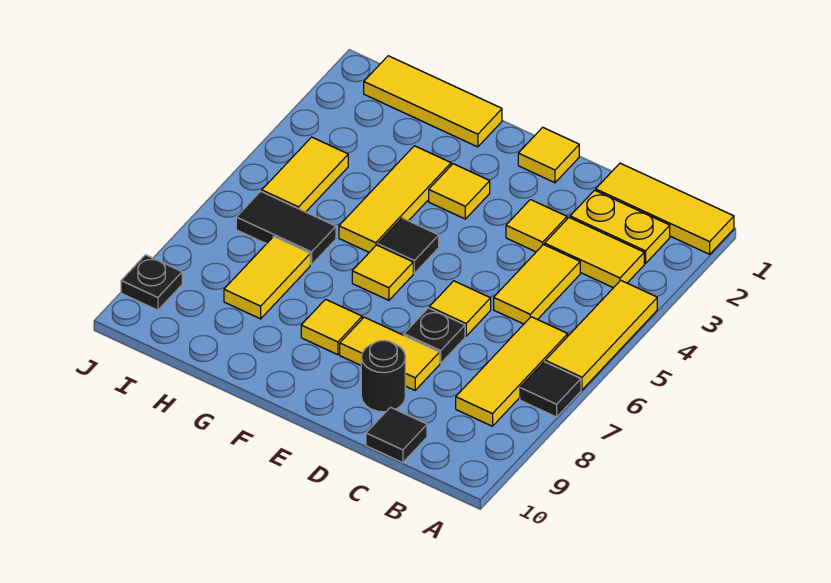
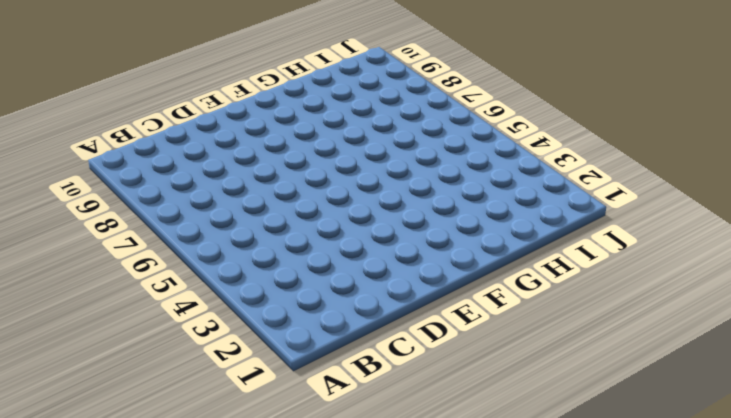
none -> yellow tile A1:C1 level 1
none -> yellow tile A4:A6 level 1
none -> black tile A7 level 1

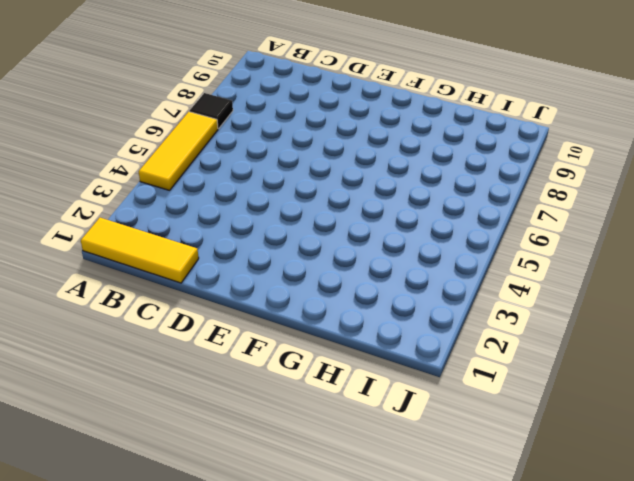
none -> yellow plate B2:C2 level 1
none -> yellow tile B3:C3 level 1
none -> yellow tile B6:B8 level 1

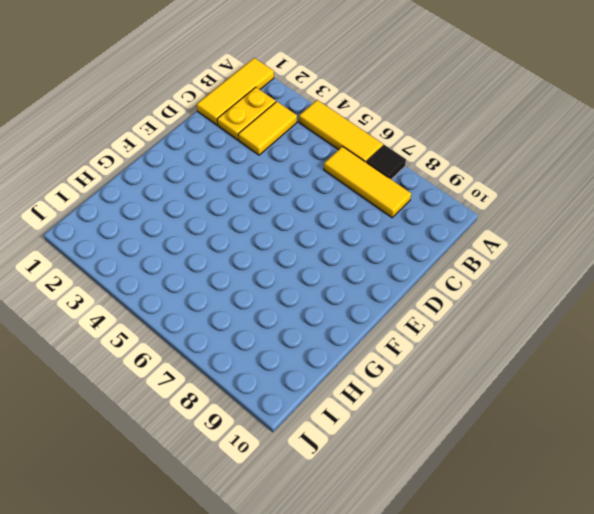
none -> yellow tile C4:C5 level 1
none -> black tile C10 level 1
none -> yellow tile D3 level 1

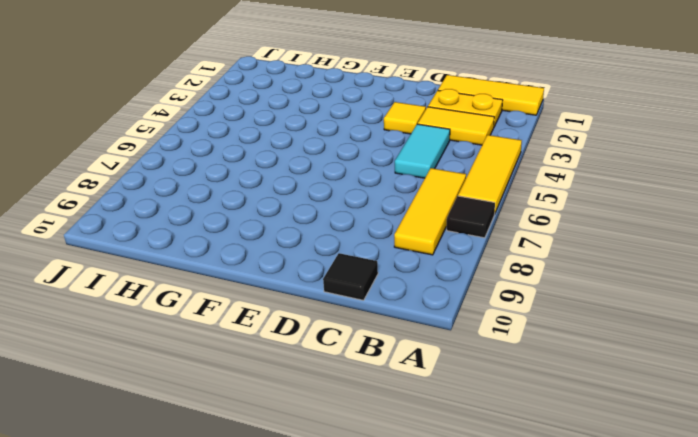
cyan tile C4:C5 level 1 -> yellow tile C4:C5 level 1
none -> yellow tile D6 level 1
none -> black plate D7 level 1
none -> yellow tile D8:E8 level 1

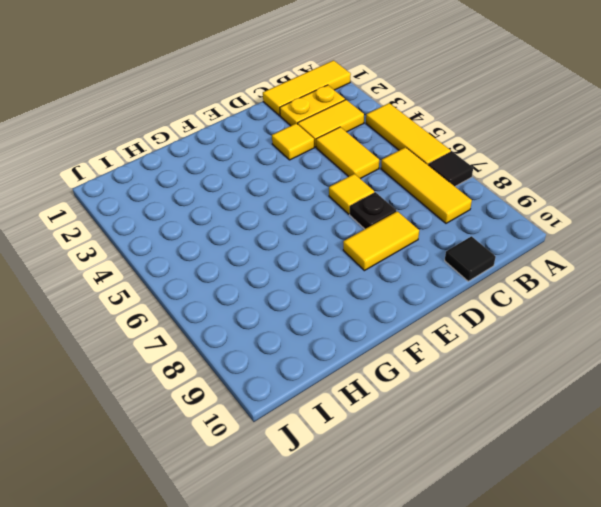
none -> black round brick D9 level 1
none -> yellow tile E1 level 1
none -> yellow tile F3 level 1

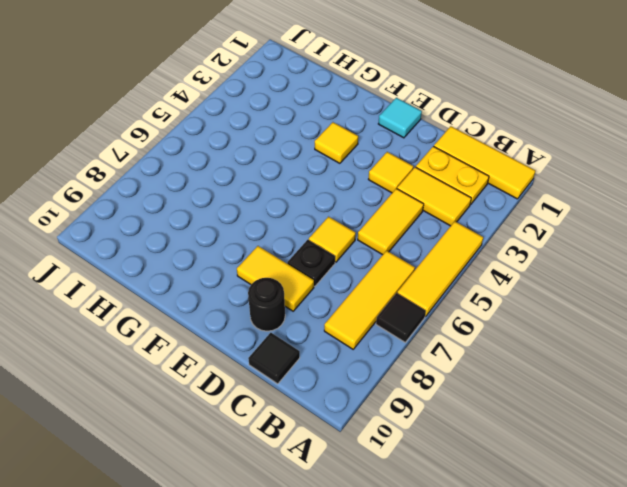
cyan tile E1 level 1 -> yellow tile E1 level 1
none -> black tile F5 level 1
none -> yellow tile F6 level 1
none -> yellow tile F8 level 1

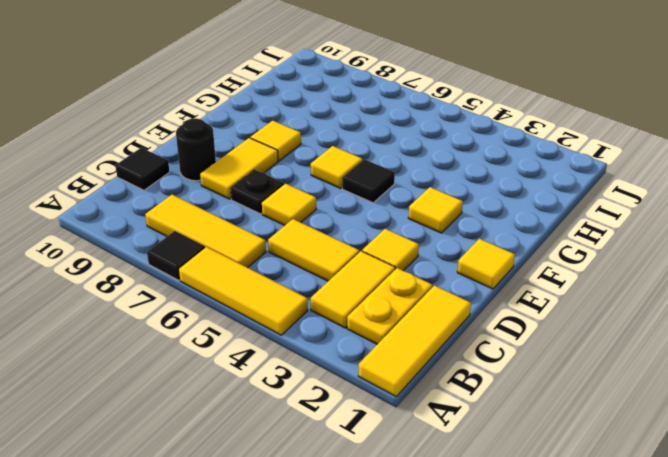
none -> yellow tile G1:I1 level 1
none -> yellow tile G3:G5 level 1
none -> black tile H6:I6 level 1

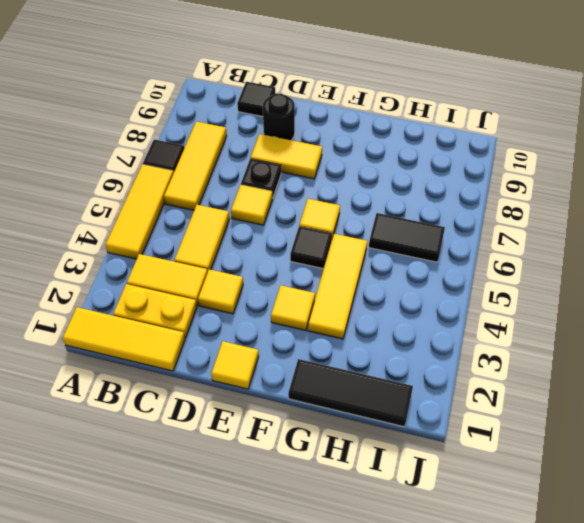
black tile G1:I1 level 1 -> yellow tile G1:I1 level 1
none -> yellow tile F8 level 1
none -> yellow tile H7:H8 level 1
none -> yellow tile I4:I5 level 1

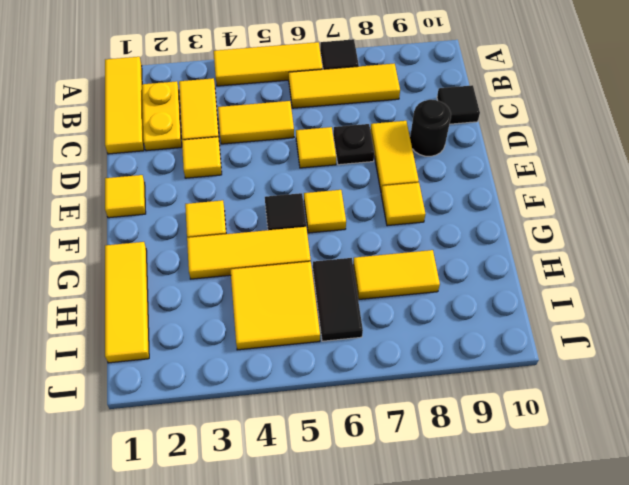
yellow tile H4:I5 level 1 -> yellow tile I4:I5 level 1
none -> black plate J9 level 1

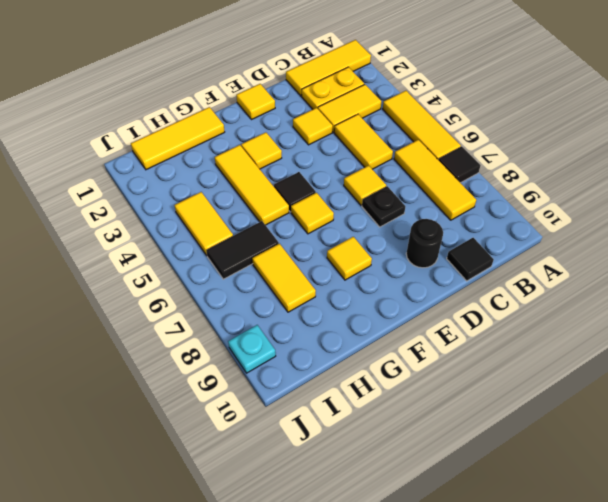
cyan plate J9 level 1 -> black plate J9 level 1
none -> yellow tile D8:E8 level 1

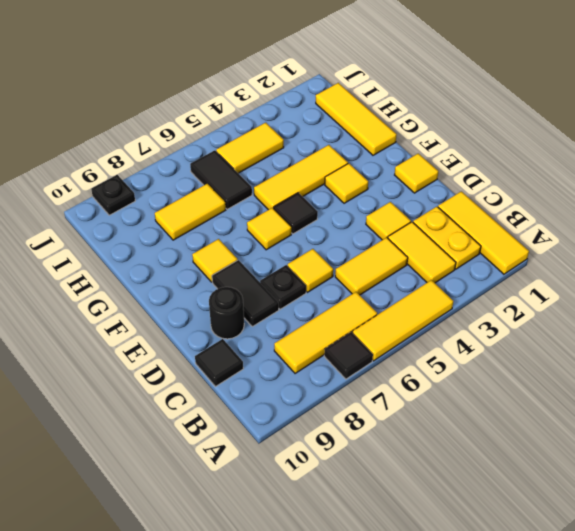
black tile D8:E8 level 1 -> yellow tile D8:E8 level 1

